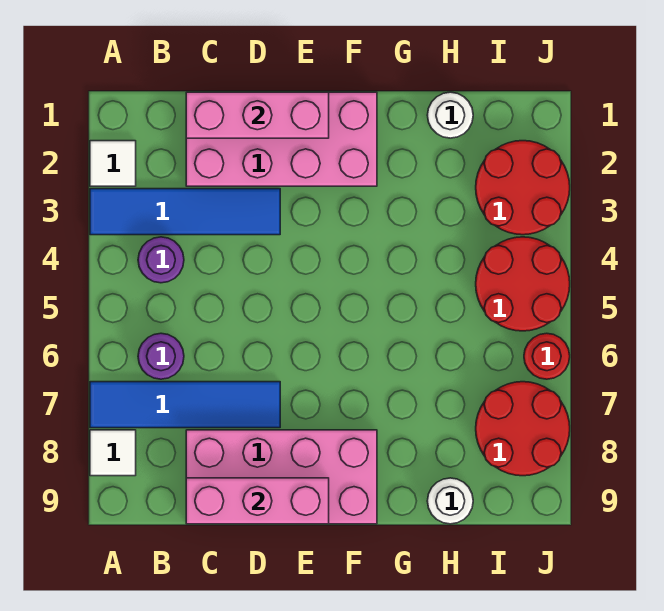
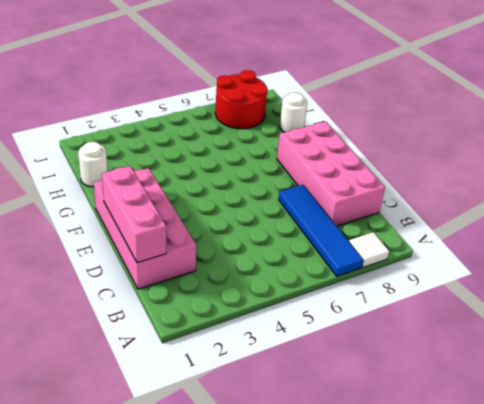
none -> white tile A2 level 1
none -> blue tile A3:D3 level 1
none -> purple round brick B4 level 1

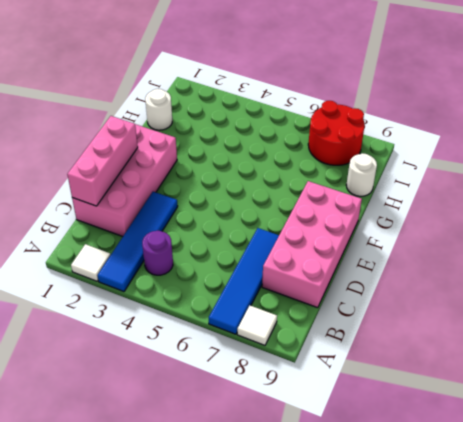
none -> purple round brick B6 level 1
none -> red round brick I2:J3 level 1
none -> red round brick I4:J5 level 1

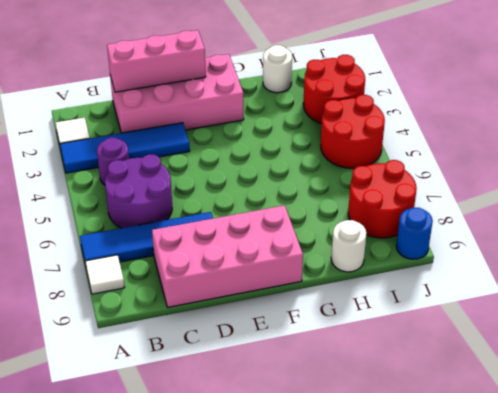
purple round brick B5:C6 level 1 -> purple round brick B6 level 1
blue round brick J9 level 1 -> none
none -> red round brick J6 level 1
none -> pink brick C9:E9 level 2

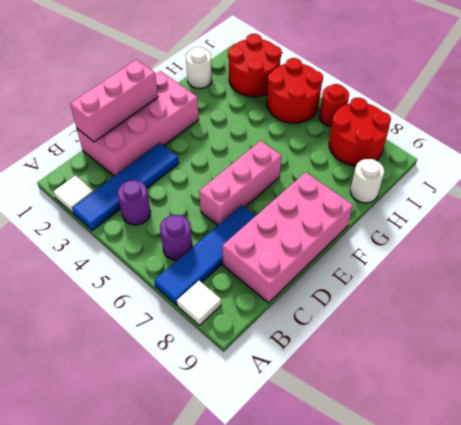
pink brick D6:F6 level 1 -> pink brick C9:E9 level 2

